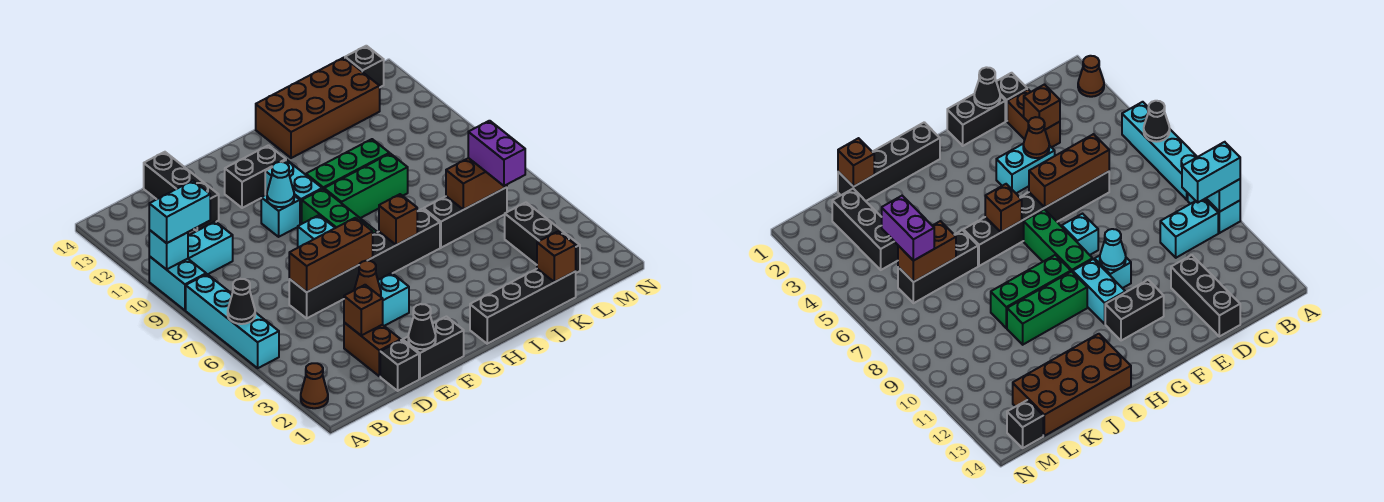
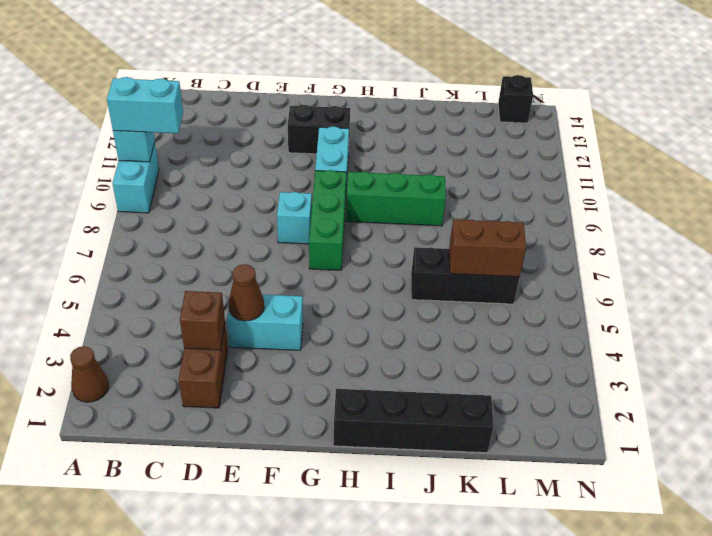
none -> cyan brick A5:A8 level 1
none -> cyan brick B10:C10 level 1
none -> black brick D1 level 1
none -> black brick D6:I6 level 1

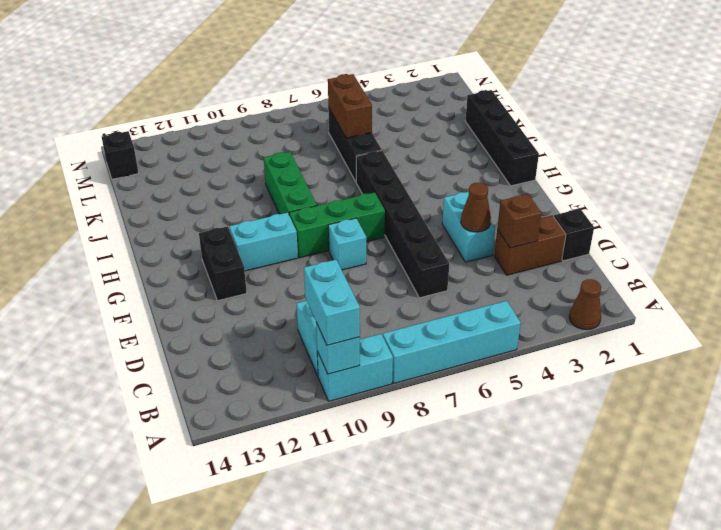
none -> black brick D12:D14 level 1
none -> black brick E1:F1 level 1
none -> cyan brick F10 level 1
none -> green brick H10:J10 level 1

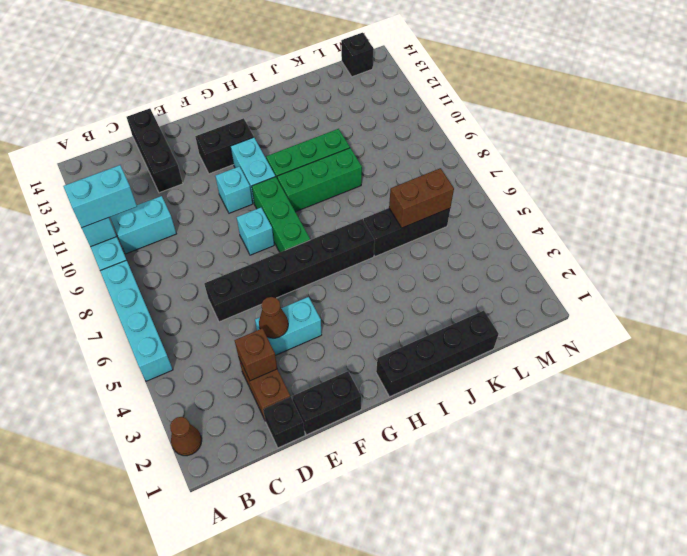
none -> brown brick I13:L14 level 1
none -> black brick L2:L4 level 1
none -> black cone A6 level 2
none -> brown brick D6:F6 level 2

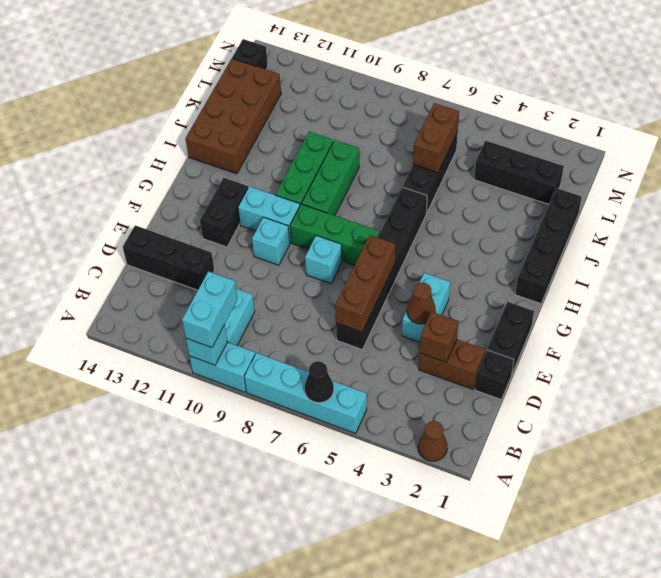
none -> black cone E1 level 2
none -> cyan cone F10 level 2
none -> brown brick H6 level 2
none -> brown brick K1 level 2

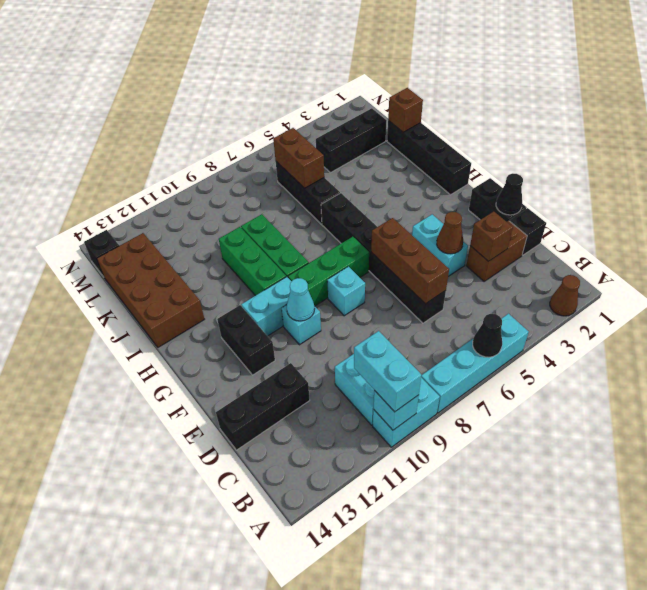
none -> brown brick H6 level 2
none -> purple brick L5:L6 level 3

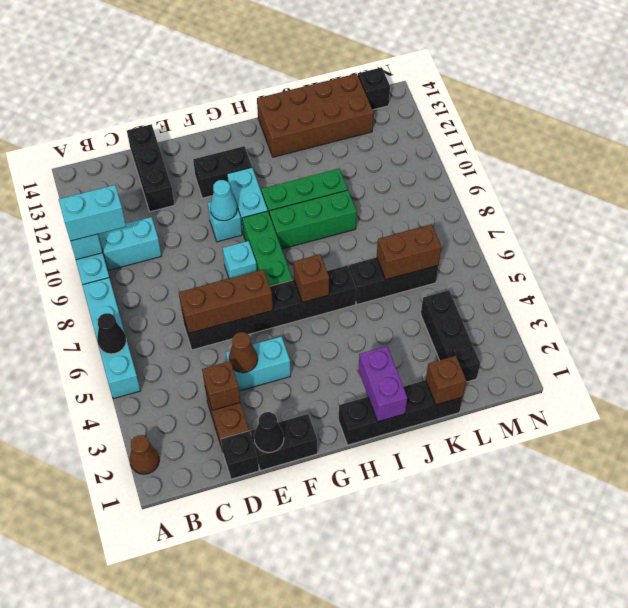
purple brick I1:I2 level 2 -> purple brick L5:L6 level 3

